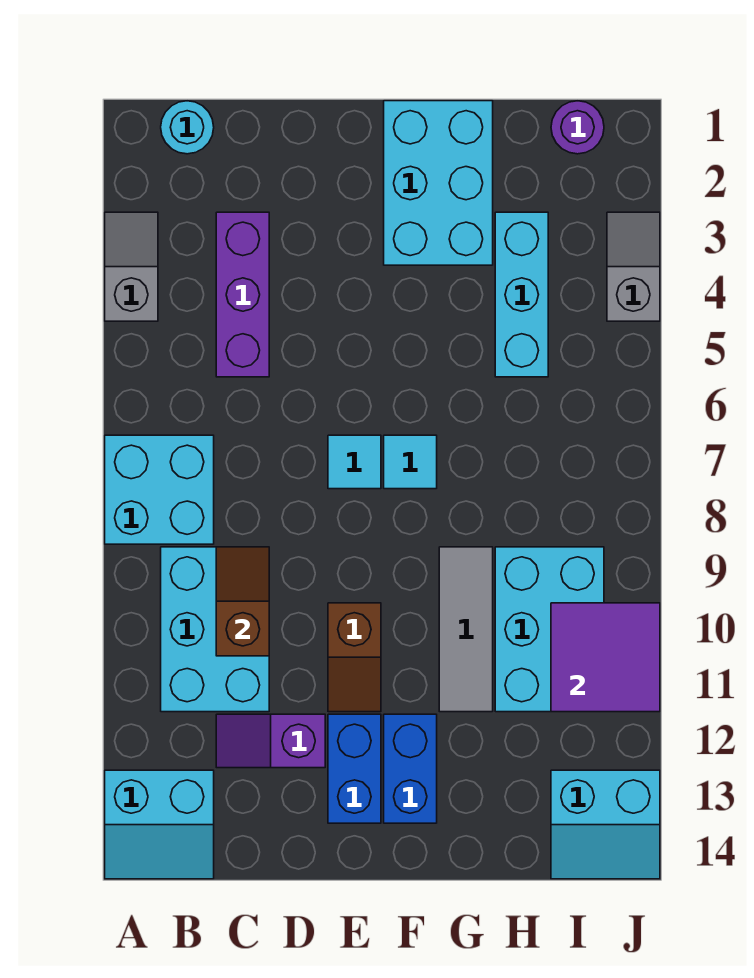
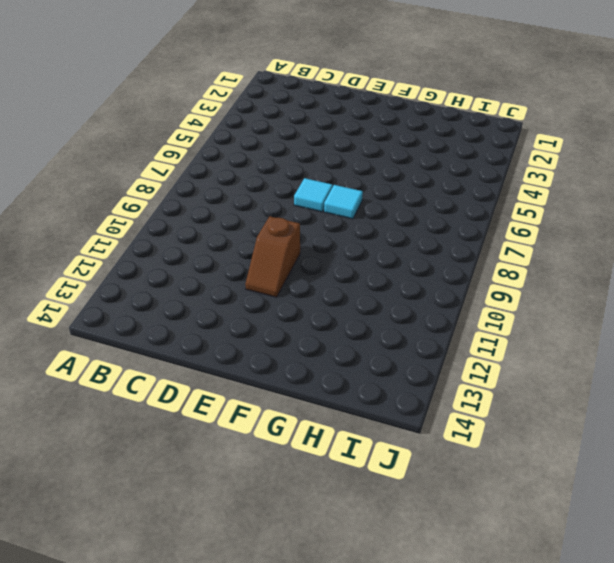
none -> grey slope A3:A4 level 1 top 4
none -> cyan brick A7:B8 level 1
none -> cyan slope A13:B14 level 1 top 13

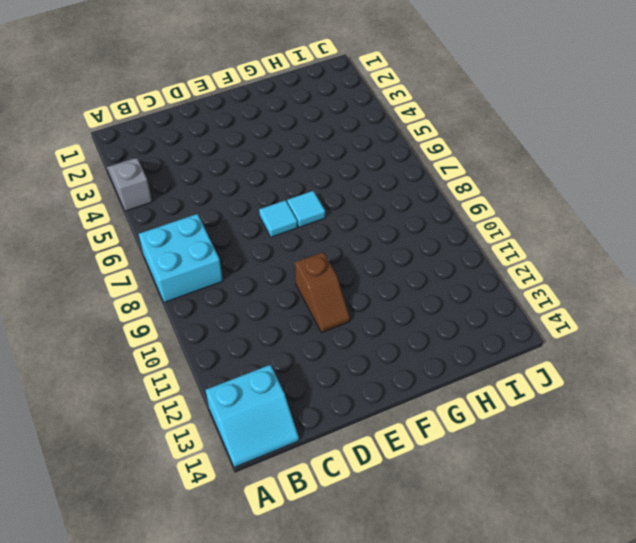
none -> cyan round brick B1 level 1
none -> cyan brick B9:C11 level 1
none -> purple brick C3:C5 level 1

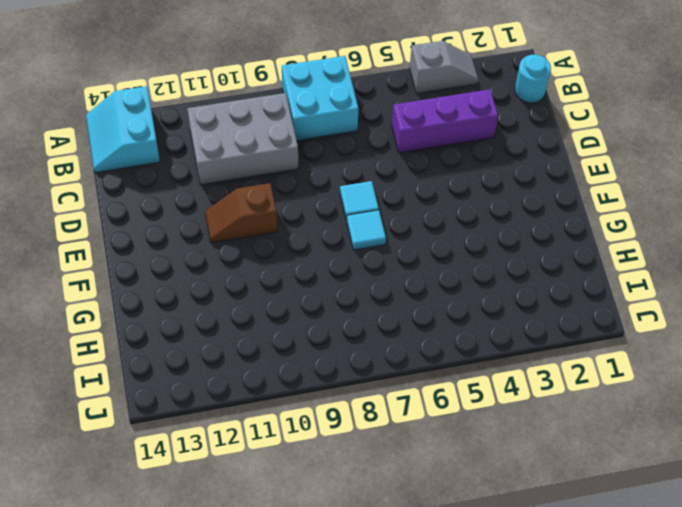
grey brick B9:C11 level 1 -> cyan brick B9:C11 level 1
none -> purple slope C12:D12 level 1 top D
none -> blue brick E12:E13 level 1
none -> cyan brick F1:G3 level 1

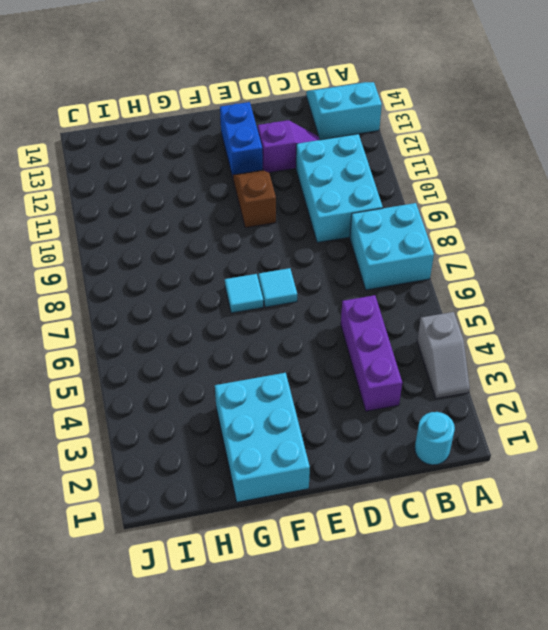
none -> blue brick F12:F13 level 1
none -> grey tile G9:G11 level 1
none -> cyan brick H3:H5 level 1

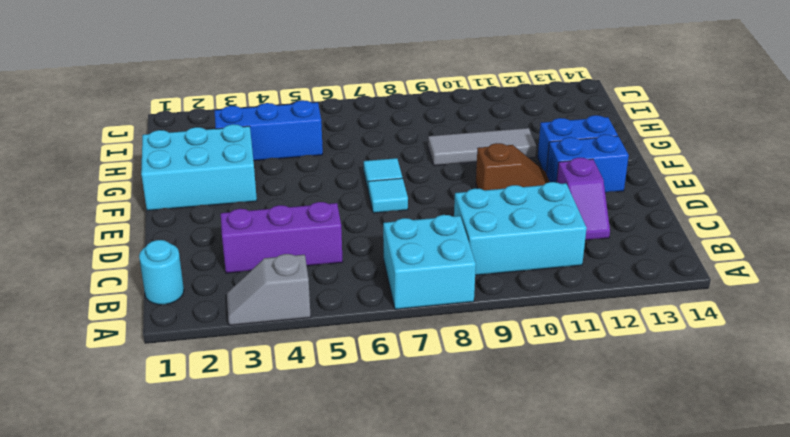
blue brick H3:H5 level 1 -> cyan brick H3:H5 level 1
none -> cyan slope A13:B14 level 1 top 13
none -> cyan brick H9:I11 level 1
none -> purple round brick I1 level 1

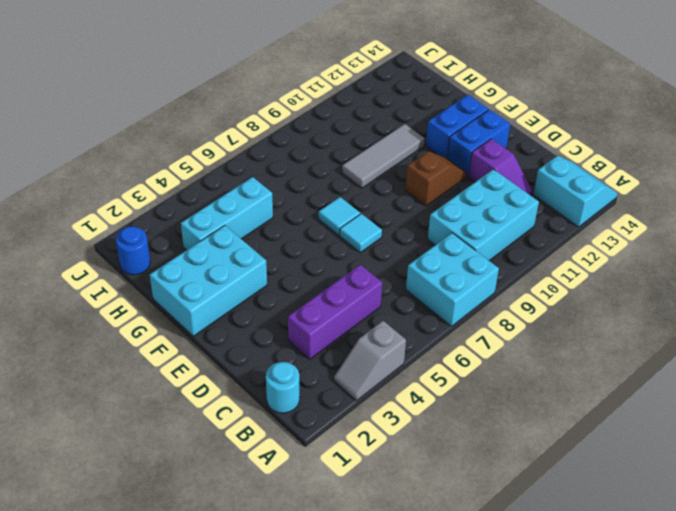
blue round brick I1 level 1 -> purple round brick I1 level 1
none -> cyan brick H9:I11 level 1
none -> cyan slope I13:J14 level 1 top 13
none -> grey slope J3:J4 level 1 top 4

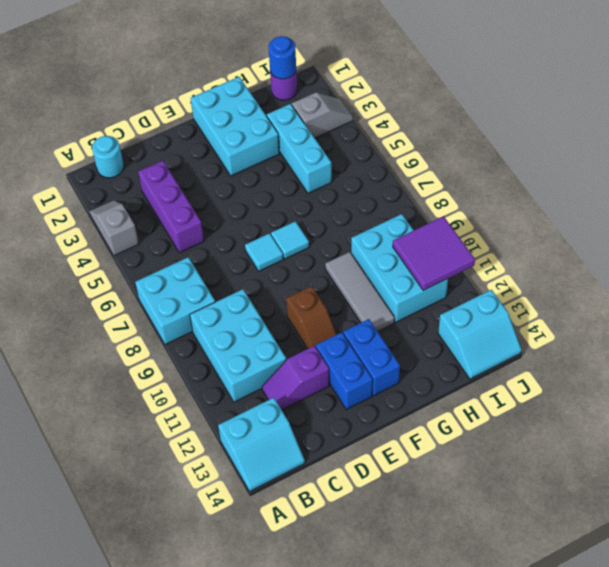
blue round brick I1 level 2 -> none
grey slope I3:J3 level 1 top I -> grey slope J3:J4 level 1 top 4
none -> brown slope C9:C10 level 2 top 10

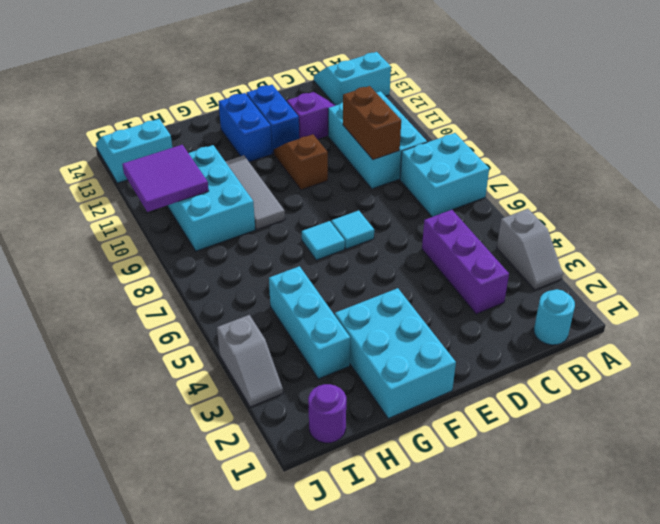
brown brick C9:C10 level 2 -> brown slope C9:C10 level 2 top 10

